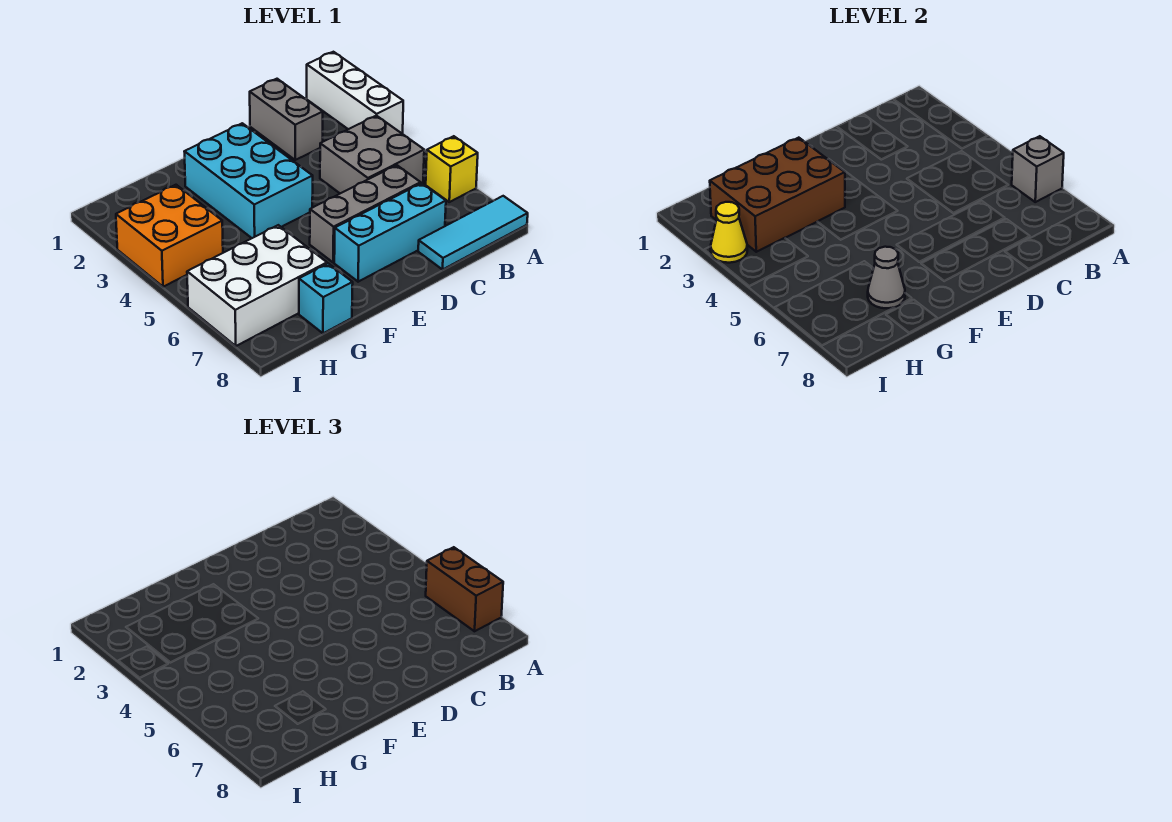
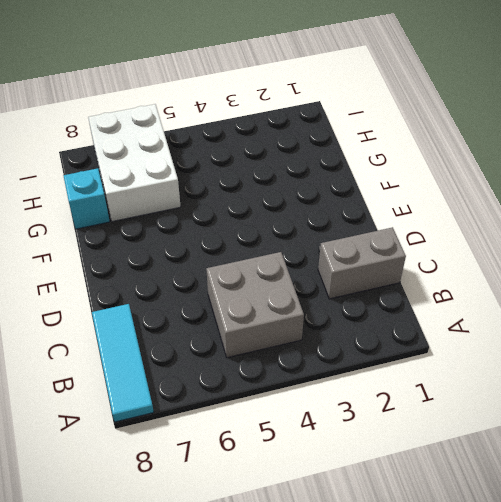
none -> white brick A1:A3 level 1
none -> yellow brick A6 level 1
none -> grey brick C6:E6 level 1

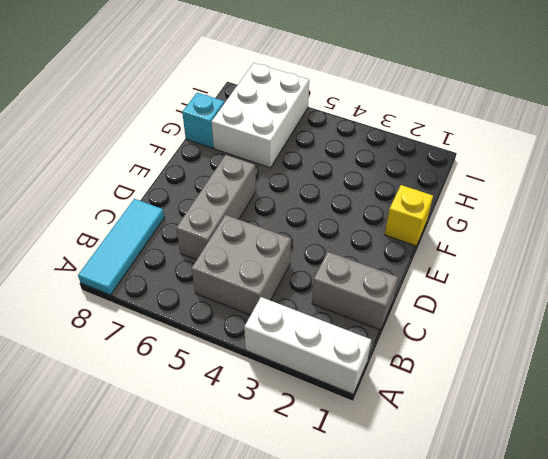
yellow brick F1 level 1 -> yellow brick A6 level 1
none -> cyan brick C7:E7 level 1
none -> cyan brick E2:F4 level 1
none -> orange brick H3:I4 level 1

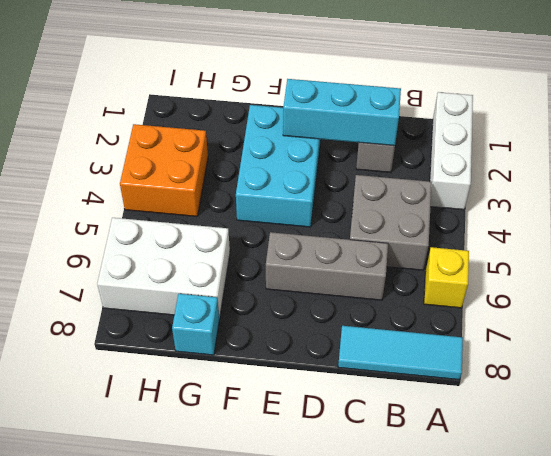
cyan brick C2:E2 level 2 -> cyan brick C7:E7 level 1
none -> grey brick A6 level 2
none -> brown brick F2:H3 level 2
none -> grey cone G7 level 2

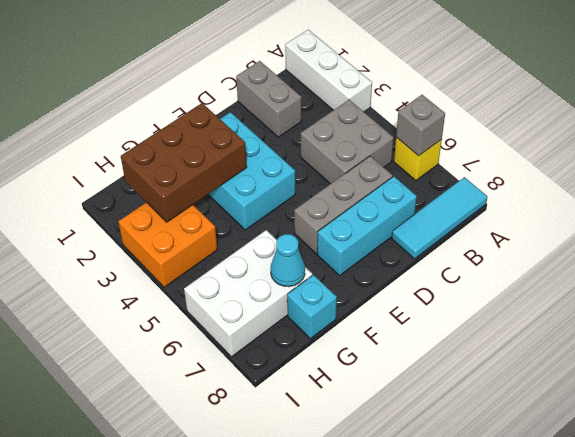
cyan cone G7 level 2 -> grey cone G7 level 2
none -> yellow cone I3 level 2
none -> brown brick A6:A7 level 3

